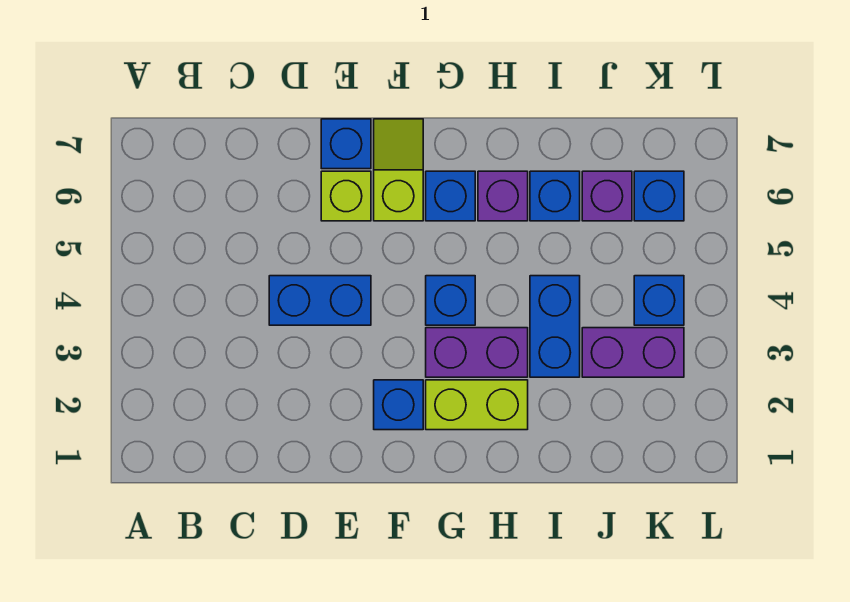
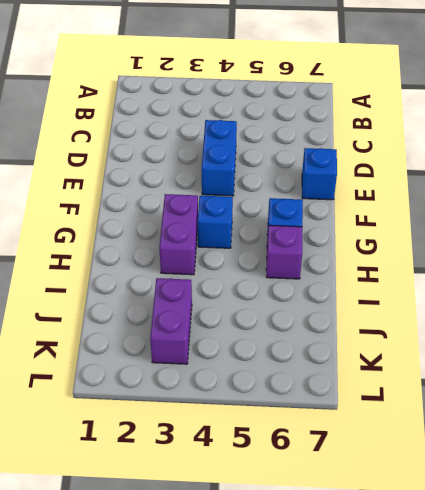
none -> lime brick E6 level 1
none -> blue brick F2 level 1
none -> lime slope F6:F7 level 1 top 6

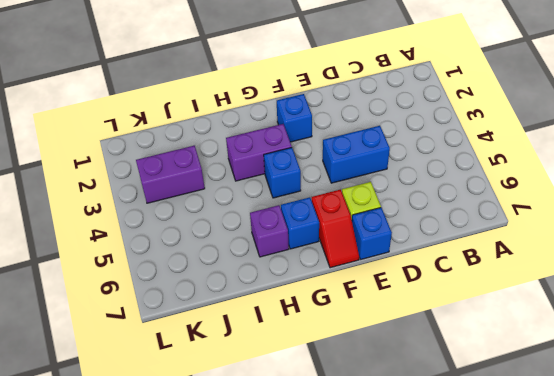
red slope F6:F7 level 1 top 6 -> lime slope F6:F7 level 1 top 6
none -> lime brick G2:H2 level 1
none -> blue brick I3:I4 level 1
none -> blue brick I6 level 1

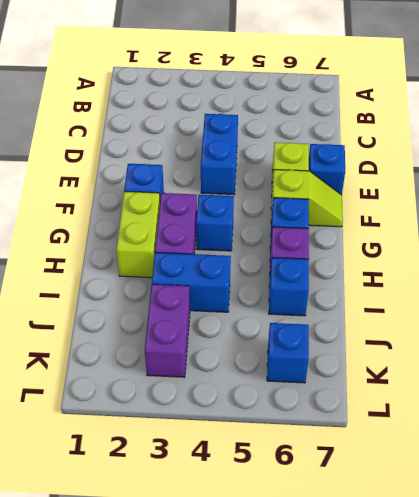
none -> purple brick J6 level 1
none -> blue brick K4 level 1

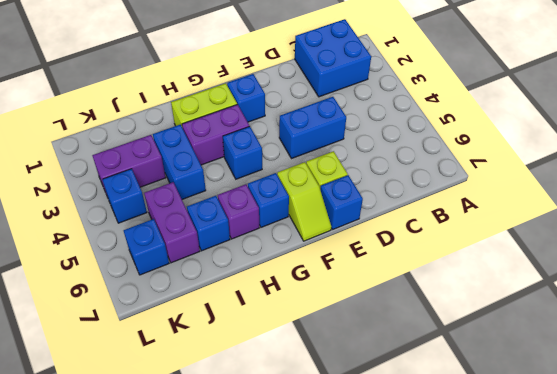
blue brick B1:C2 level 1 -> none
purple brick J5:J6 level 1 -> purple brick J6 level 1

